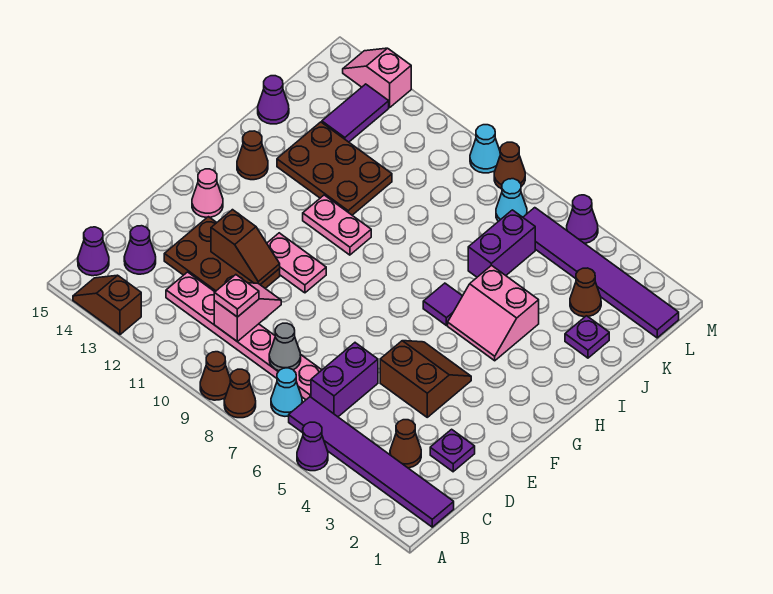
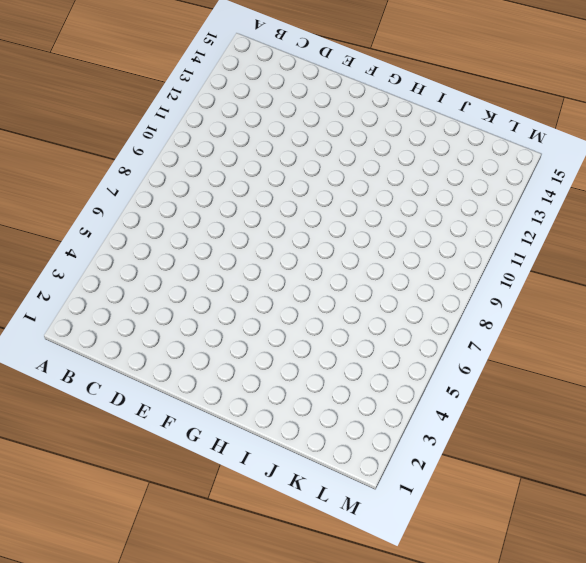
none -> purple cone A5 level 1
none -> brown cone A8 level 1
none -> brown cone A9 level 1
none -> brown slope A13:A14 level 1 top 13

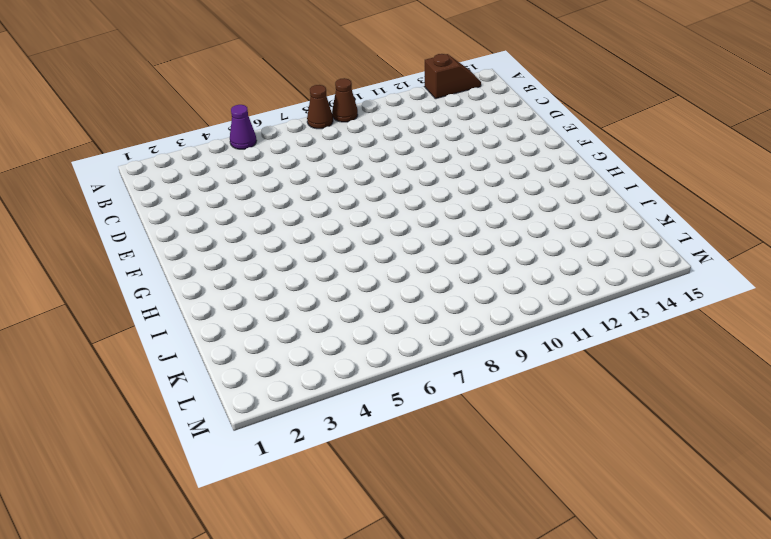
none -> purple tile B1:B6 level 1
none -> cyan cone B7 level 1
none -> purple cone B15 level 1
none -> brown cone C3 level 1

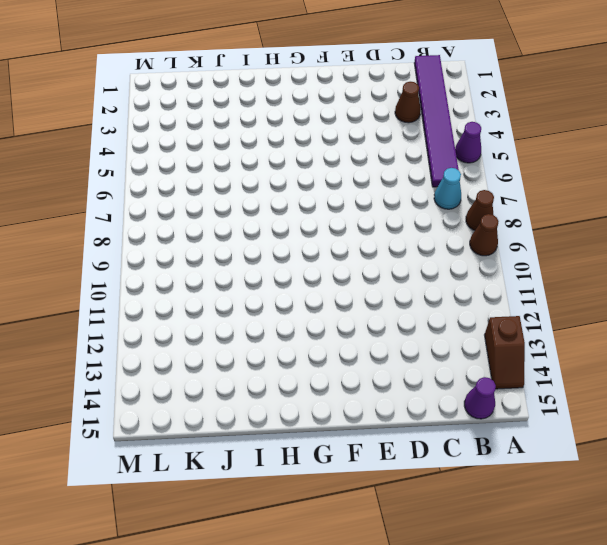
none -> purple brick C6:D6 level 1
none -> pink plate C7:C12 level 1
none -> purple cone C14 level 1
none -> purple plate D2 level 1

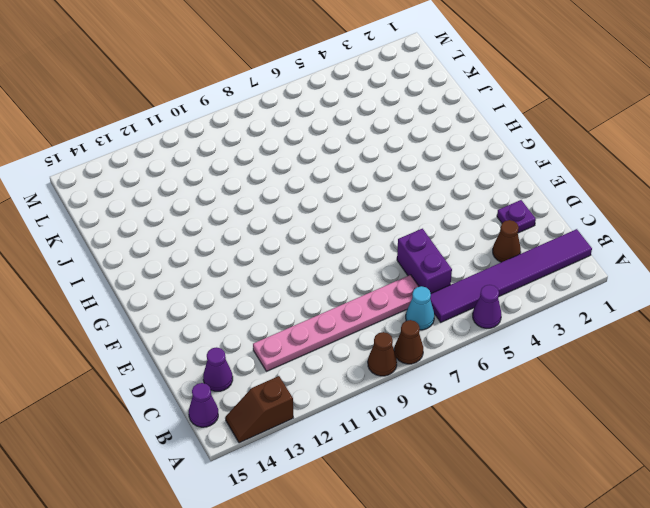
none -> brown plate D11:E13 level 1
none -> brown slope E4:F5 level 1 top E
none -> pink plate F10:F11 level 1
none -> pink cone F14 level 1

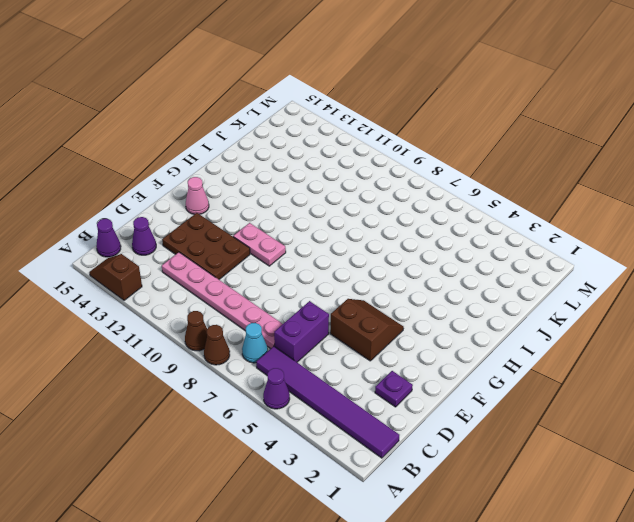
none -> brown cone C3 level 1
none -> pink slope H4:I5 level 1 top I
none -> purple tile H6 level 1
none -> pink plate H10:H11 level 1

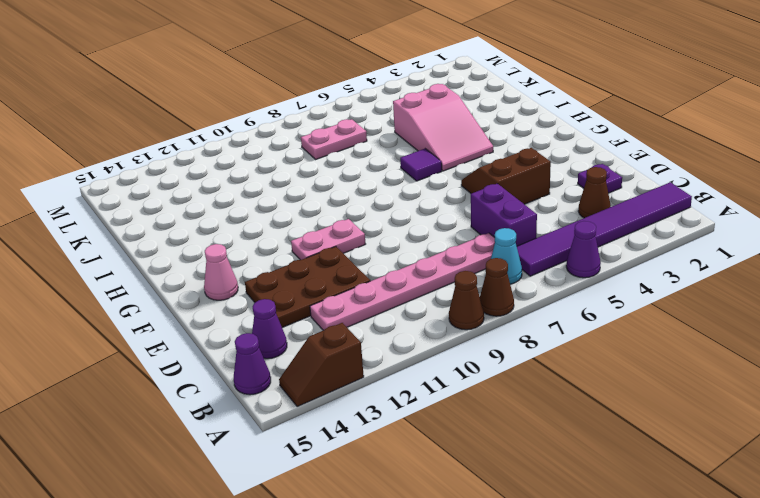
pink slope H4:J5 level 1 top J -> pink slope H4:I5 level 1 top I
pink plate K7:K8 level 1 -> pink plate H10:H11 level 1
none -> brown cone H14 level 1
none -> brown plate I11:J13 level 1
none -> purple plate J2 level 1
none -> purple brick J6:K6 level 1

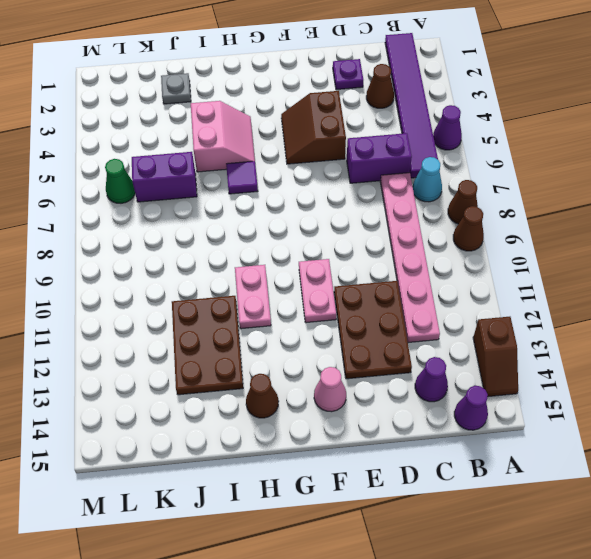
grey plate J2 level 1 -> purple plate J2 level 1
green cone L6 level 1 -> purple tile L1:L6 level 1
none -> purple cone J15 level 1
none -> brown cone K3 level 1
none -> purple tile K13:L13 level 1
none -> cyan cone L7 level 1

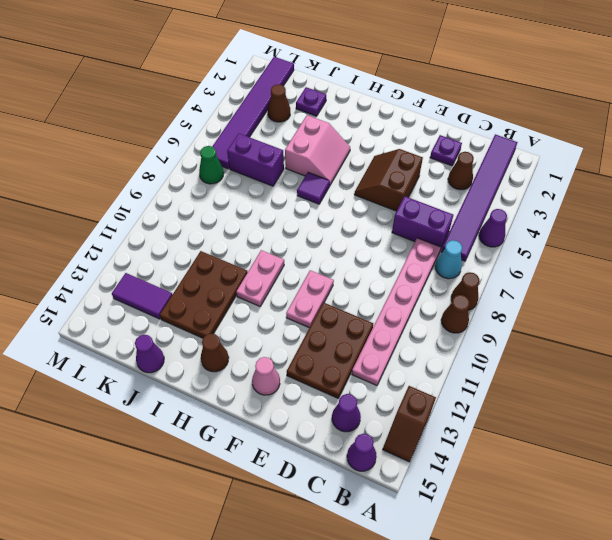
green cone L7 level 1 -> cyan cone L7 level 1
none -> purple cone M5 level 1
none -> brown cone M8 level 1
none -> cyan cone M9 level 1
none -> pink slope M13:M14 level 1 top 13

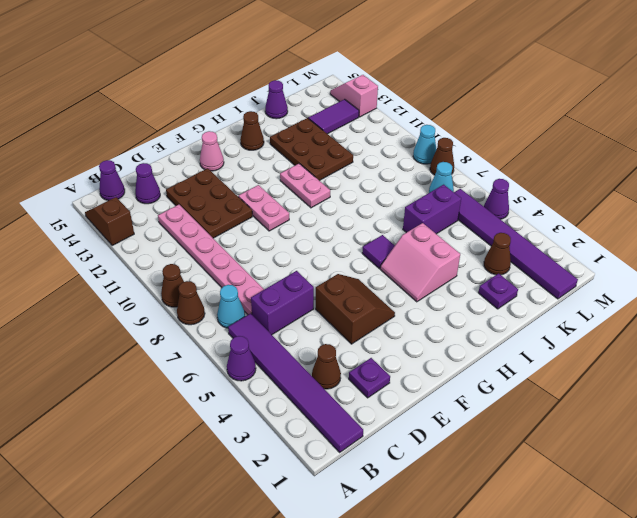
none -> grey cone C8 level 2
none -> pink slope C10:D10 level 2 top C
none -> brown slope E11:E12 level 2 top 12
none -> pink plate C10 level 3

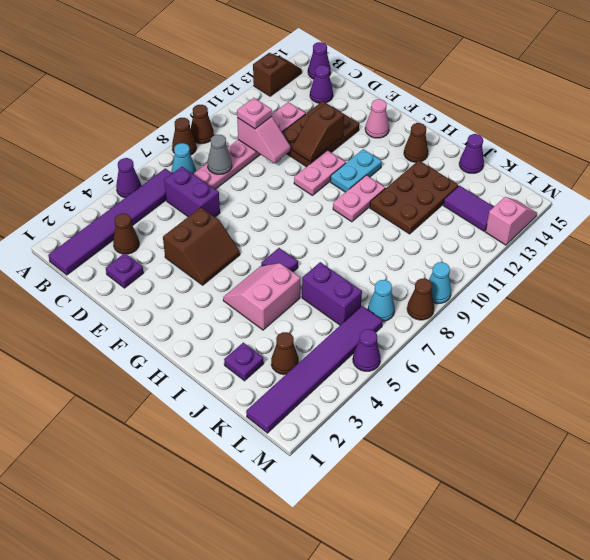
cyan plate G11:G12 level 1 -> none

